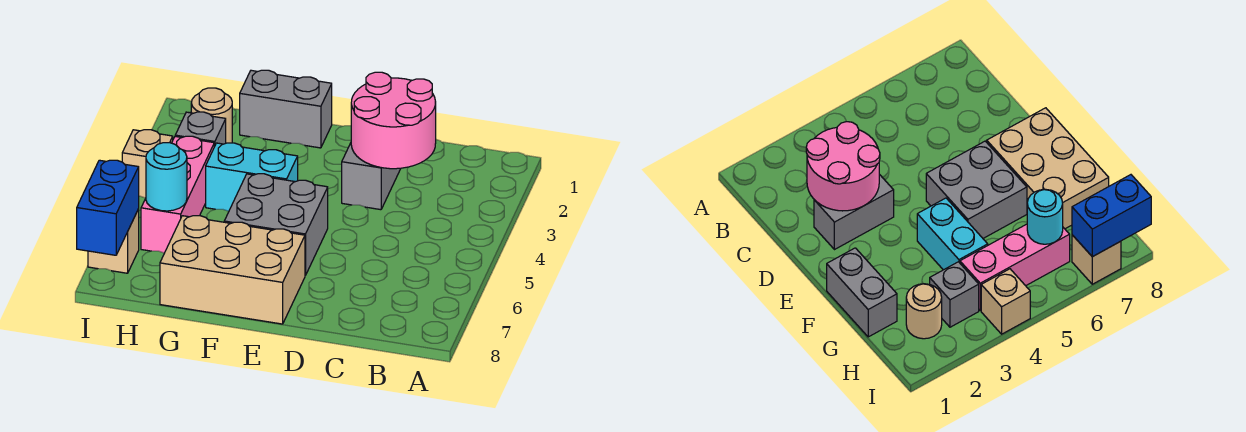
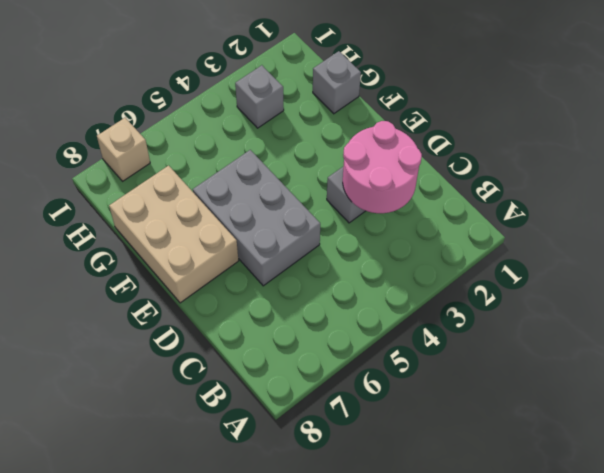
grey brick D5:F6 level 1 -> grey brick E5:F6 level 1
grey brick G1 level 1 -> grey brick F1:G1 level 1
none -> cyan brick F4:G4 level 1
none -> tan round brick H2 level 1
none -> pink brick H4:H6 level 1

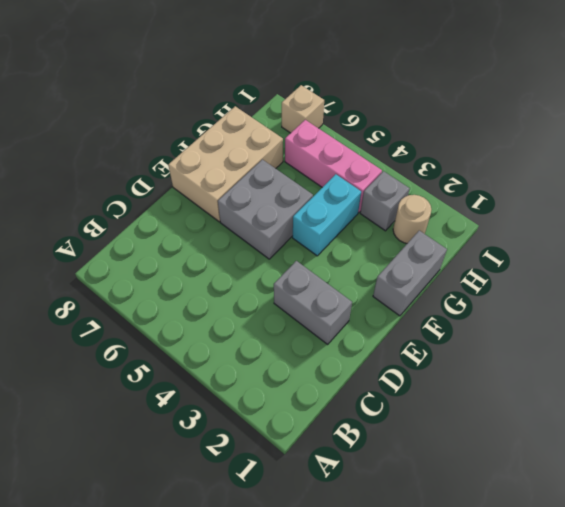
none -> tan brick I4 level 1
none -> pink round brick C2:D3 level 2
none -> cyan round brick H6 level 2

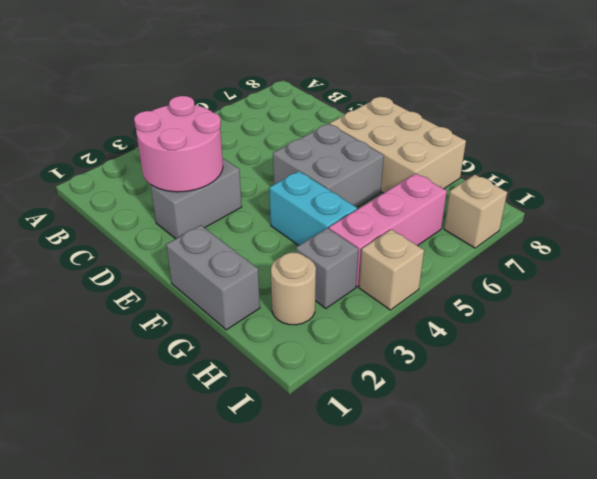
none -> cyan round brick H6 level 2
none -> blue brick I7:I8 level 2

